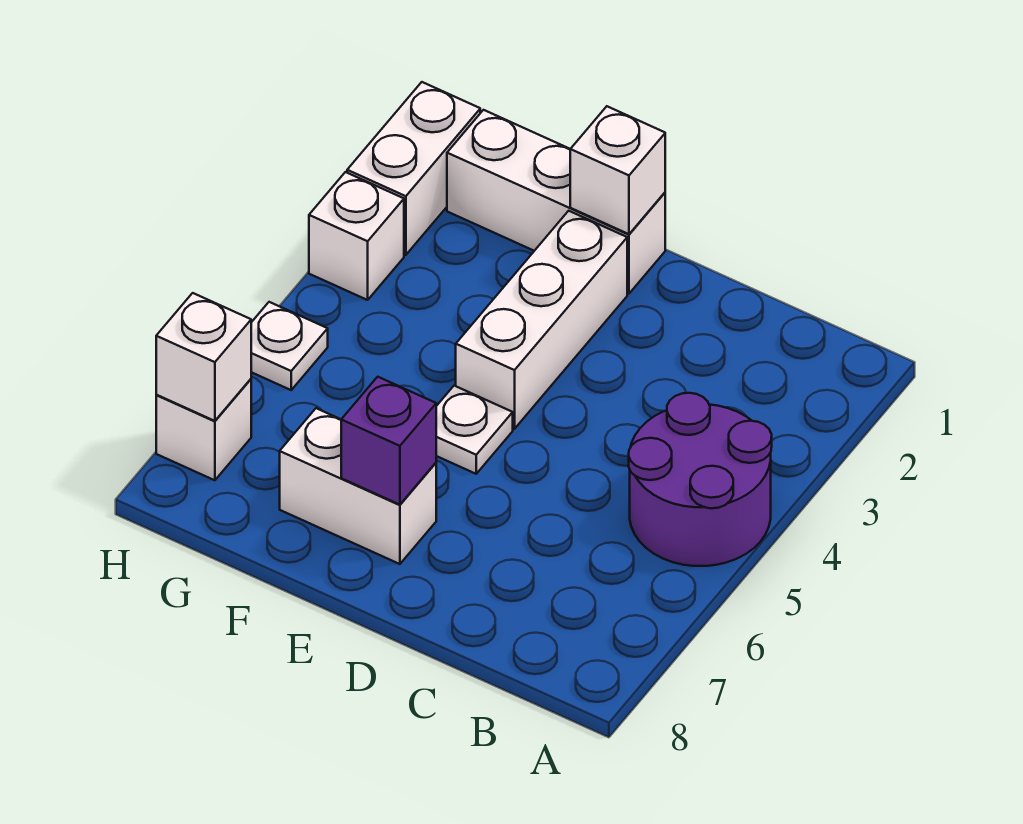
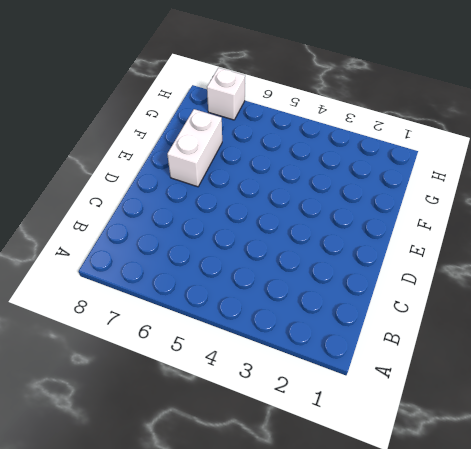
none -> purple round brick A4:B5 level 1
none -> white brick E1:G1 level 1
none -> white brick E2:E4 level 1

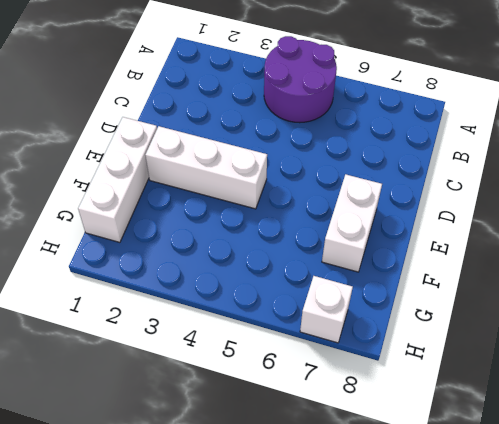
none -> white plate E5 level 1
none -> white brick H1:H2 level 1
none -> white brick H3 level 1

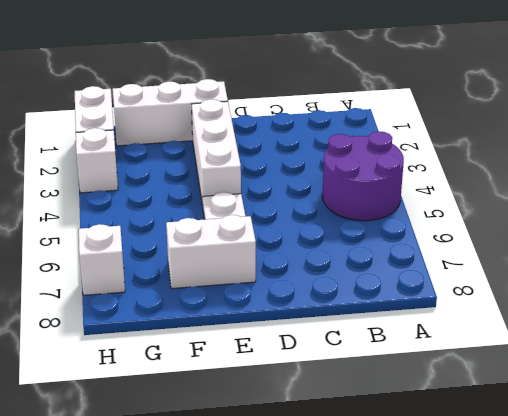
none -> white plate H5 level 1
none -> white brick E1 level 2
none -> purple brick E7 level 2

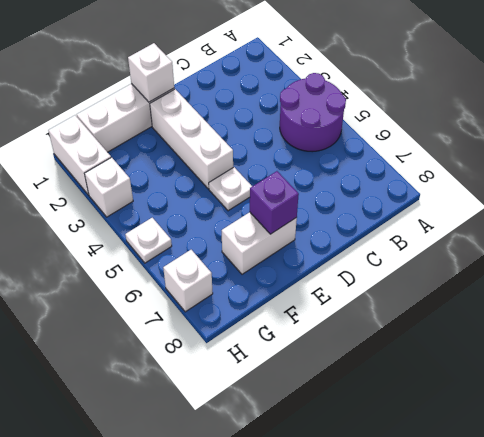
none -> white brick H7 level 2

